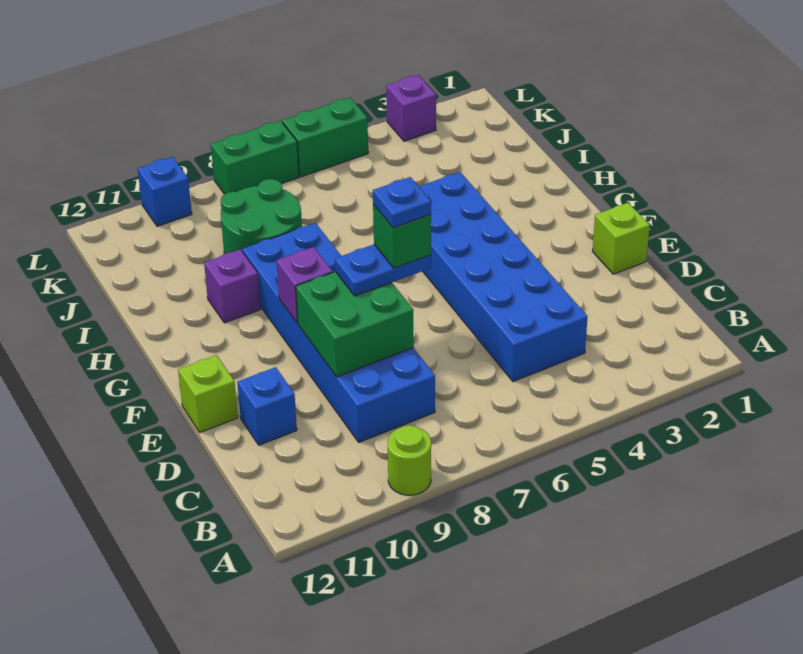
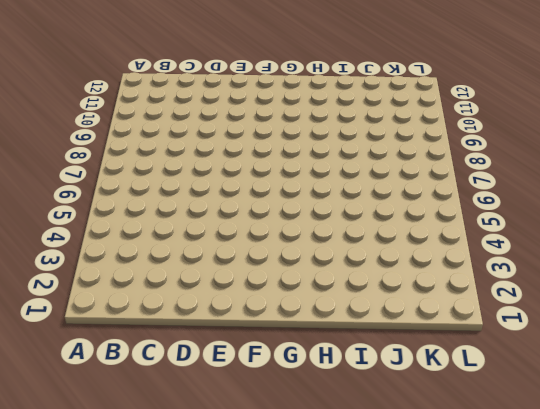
none -> lime round brick A9 level 1
none -> blue brick C4:H5 level 1
none -> blue brick C8:H9 level 1

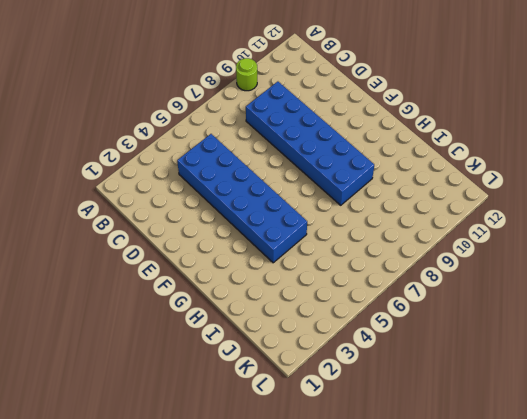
none -> blue brick D11 level 1
none -> lime brick E1 level 1
none -> lime brick E12 level 1

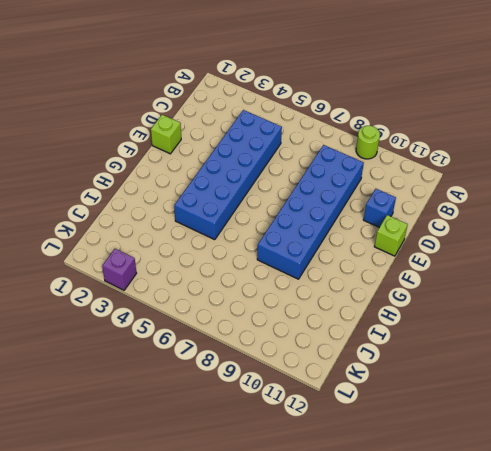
none -> purple brick H10 level 1
none -> green round brick I8:J9 level 1
none -> green brick L5:L6 level 1

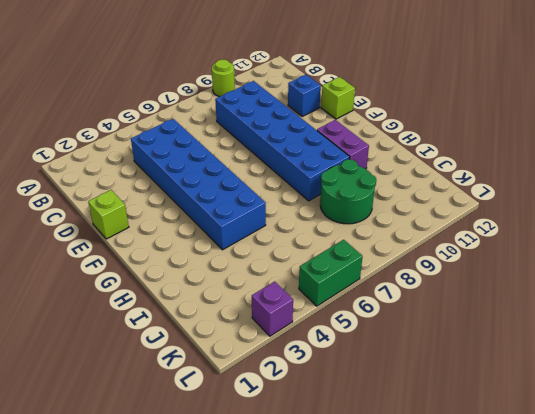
purple brick G10:H10 level 1 -> purple brick H10 level 1
none -> green brick L7:L8 level 1
none -> blue brick L10 level 1
none -> green brick D8:E9 level 2

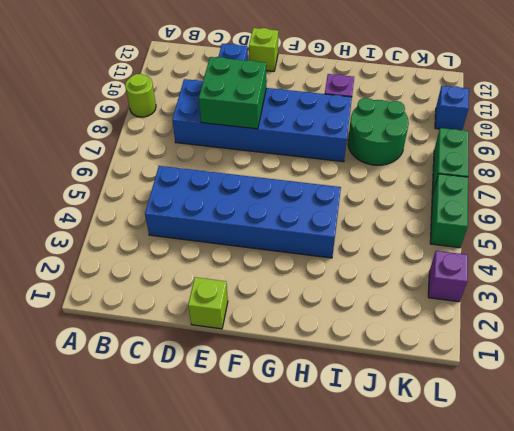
none -> purple brick F9 level 2
none -> blue plate E7:E8 level 3
none -> green brick E7 level 4

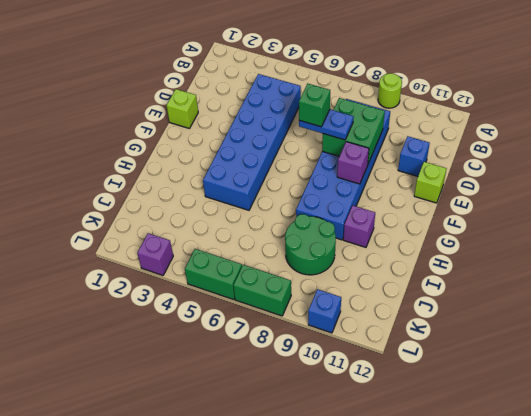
none -> blue plate E7 level 5

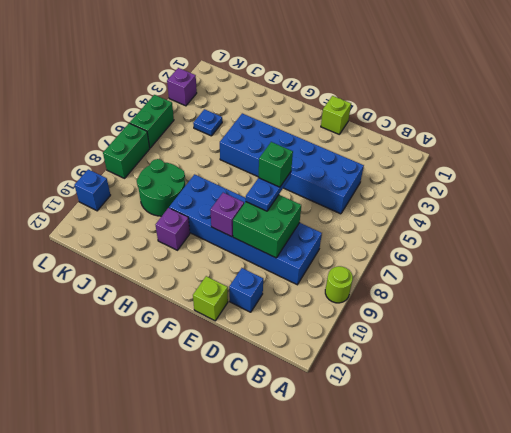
blue plate J4 level 1 -> blue plate E7 level 5

